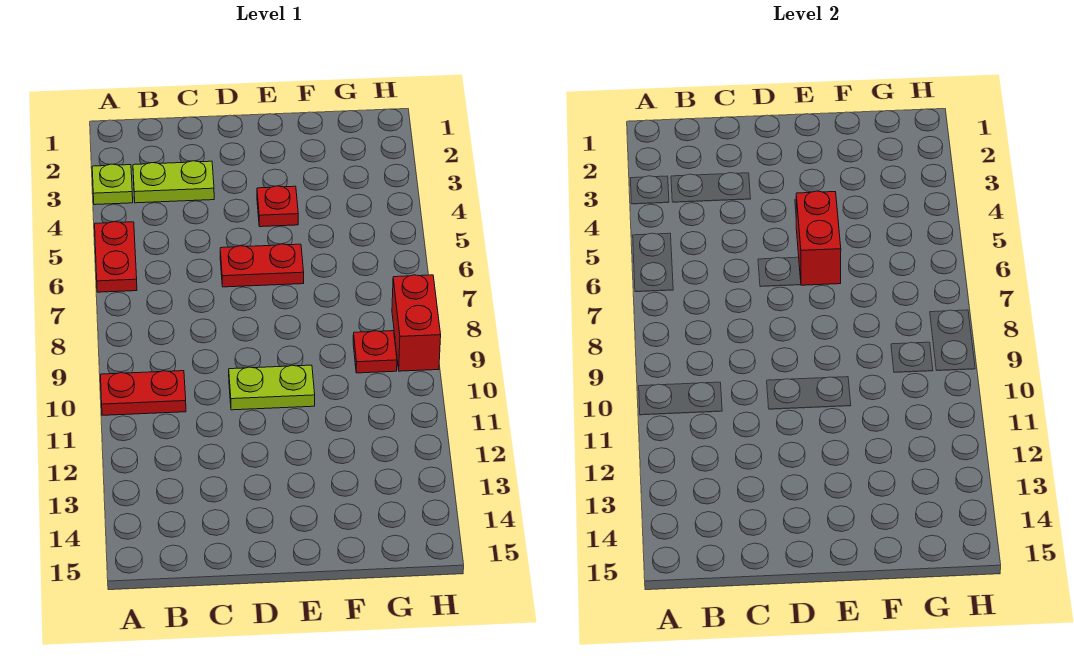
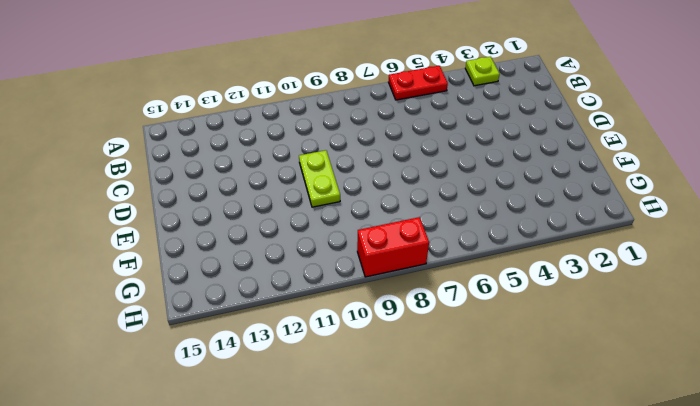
none -> red plate A10:B10 level 1
none -> lime plate B3:C3 level 1

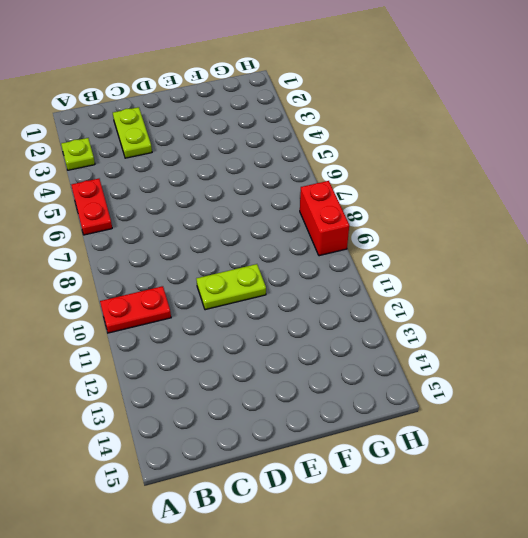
lime plate C2:C3 level 1 -> lime plate B3:C3 level 1
none -> red plate D6:E6 level 1
none -> red plate E4 level 1

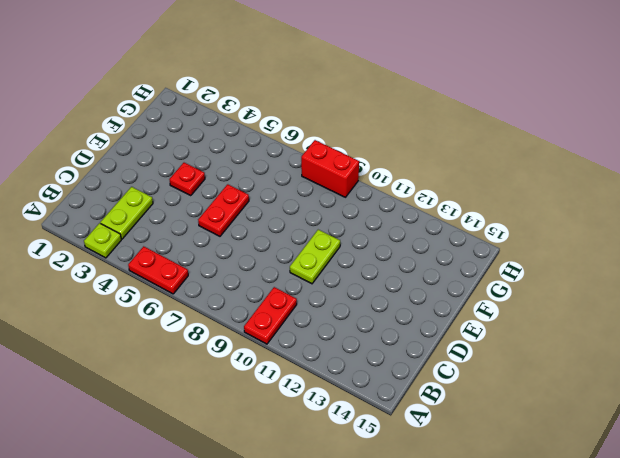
none -> red plate G9 level 1
none -> red brick E5:E6 level 2

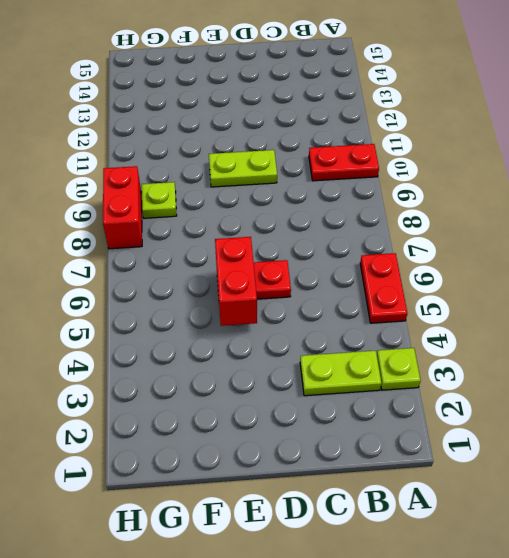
lime plate G9 level 1 -> red plate G9 level 1
none -> red plate E4 level 1

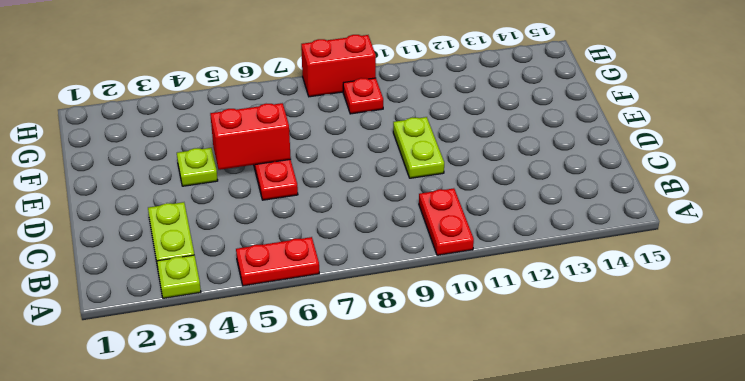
lime plate E4 level 1 -> red plate E4 level 1

